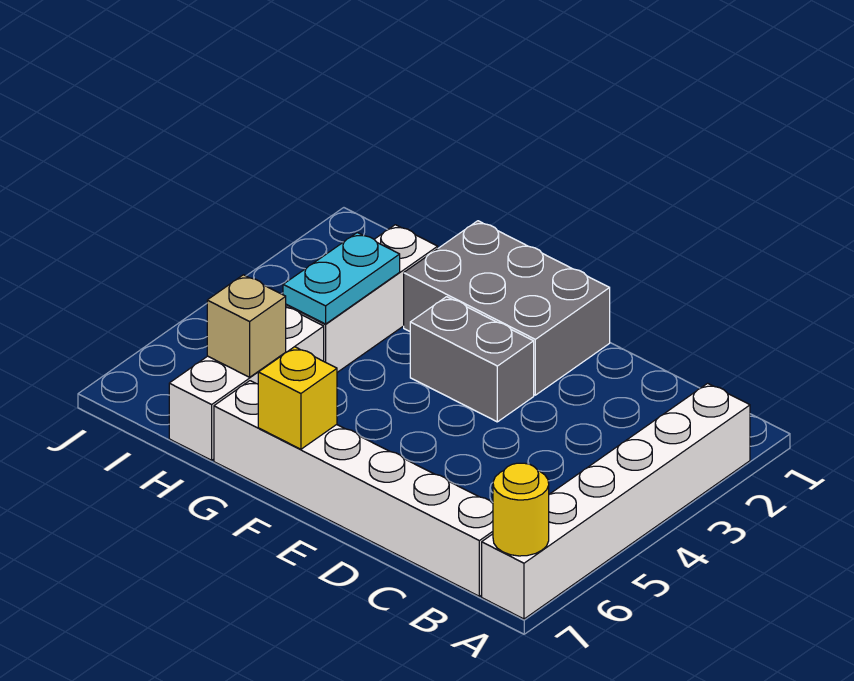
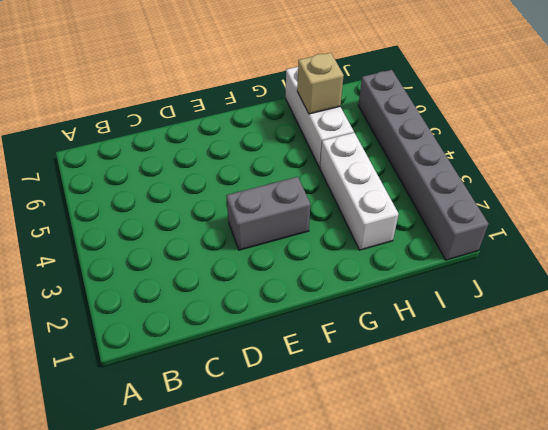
grey brick J1:J6 level 1 -> none
none -> white brick A2:A7 level 1
none -> white brick B7:G7 level 1

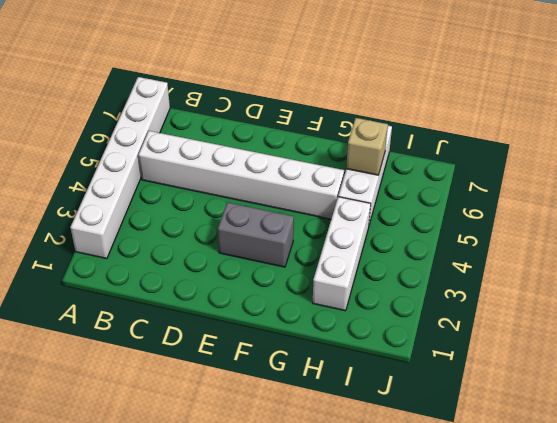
white brick B5:G5 level 1 -> white brick B7:G7 level 1
none -> grey brick E1:G2 level 1
none -> yellow round brick A7 level 2

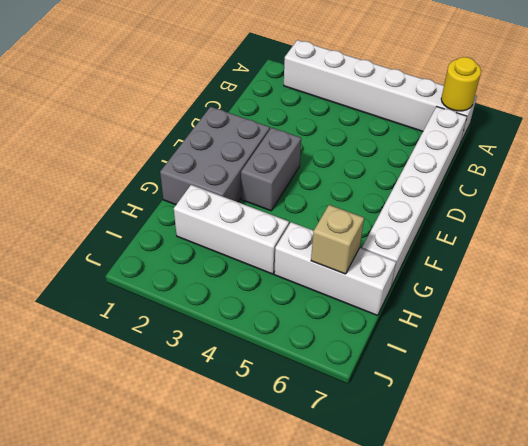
none -> yellow brick F7 level 2
none -> cyan plate H3:H4 level 2

